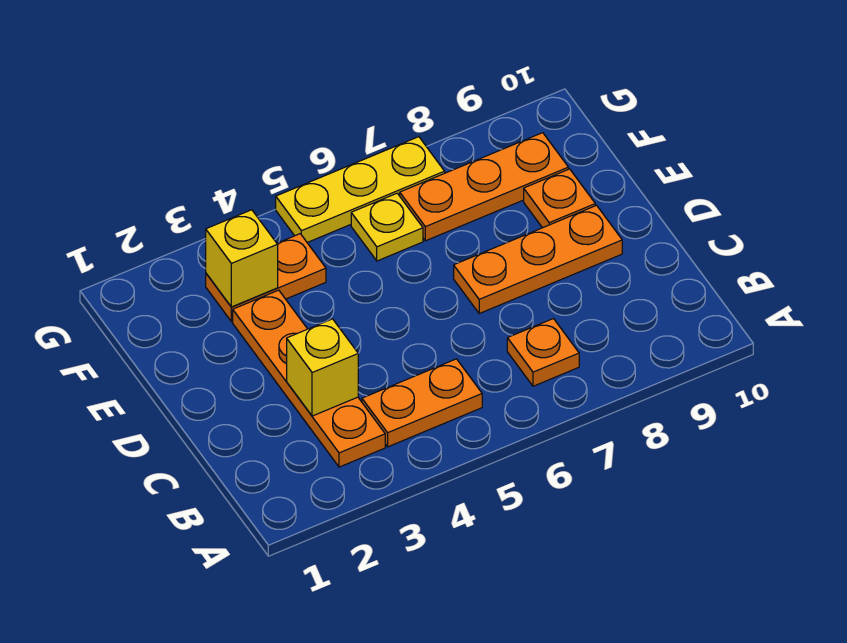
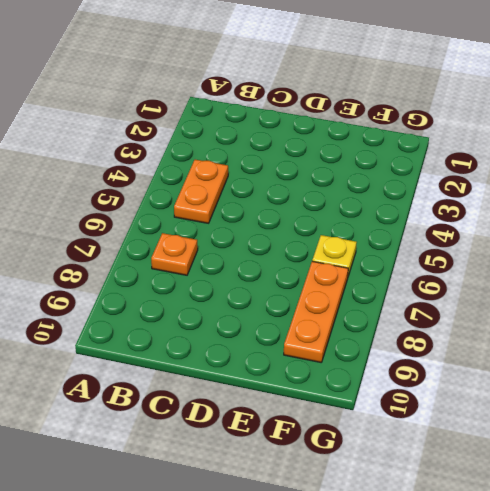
none -> orange plate B3:E3 level 1
none -> orange plate D7:D9 level 1

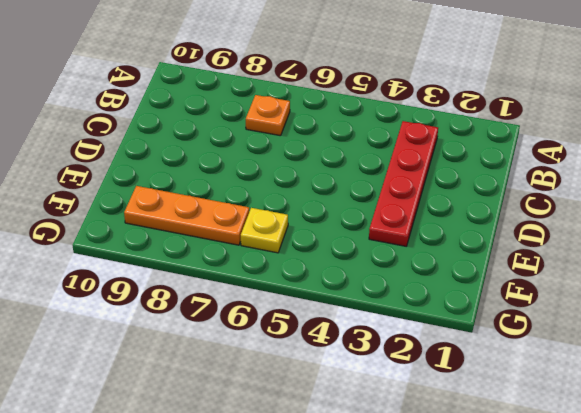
red plate B3:E3 level 1 -> orange plate B3:E3 level 1
none -> orange plate B4:B5 level 1
none -> orange plate D7:D9 level 1

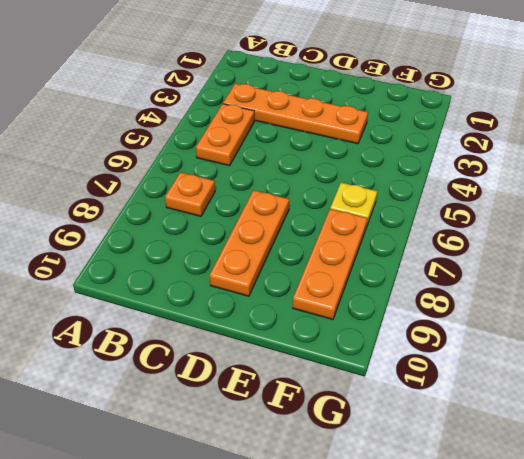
none -> orange plate E9 level 1
none -> orange plate F3:F4 level 1

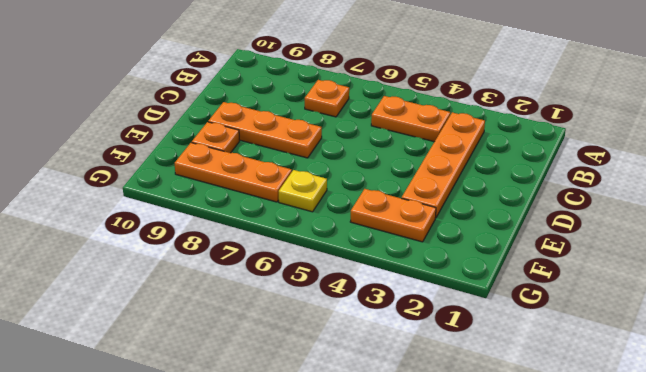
none -> yellow plate G5:G7 level 1
none -> yellow brick C3 level 2

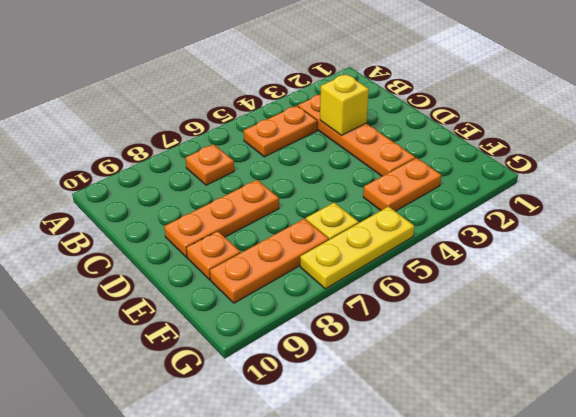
none -> yellow brick F3 level 2

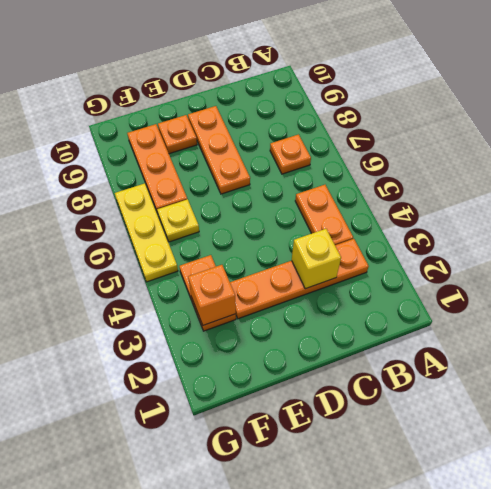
orange brick F3 level 2 -> yellow brick F3 level 2

